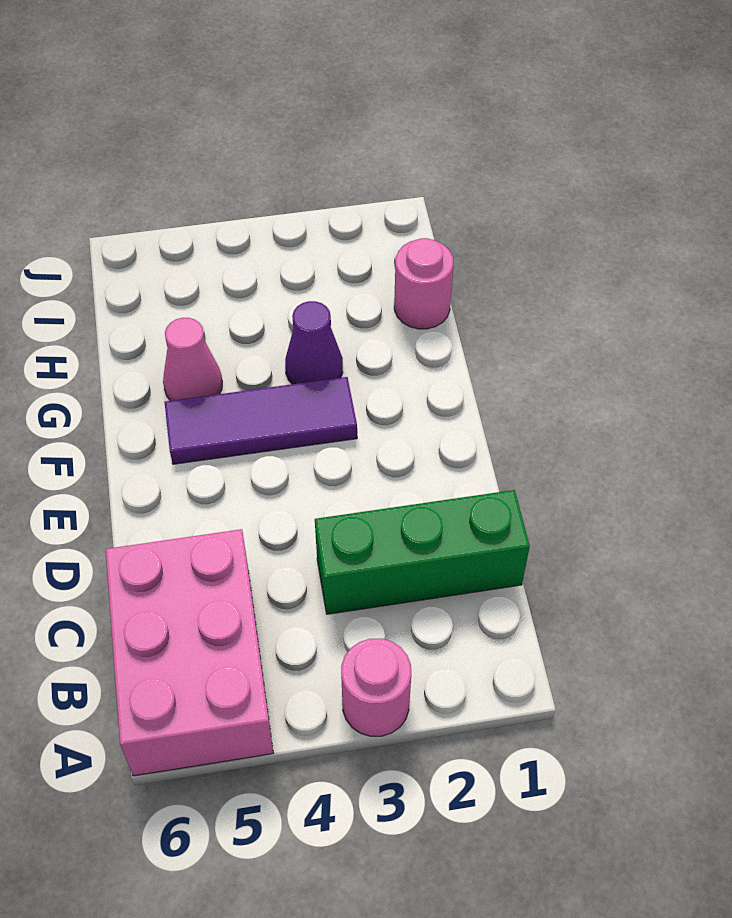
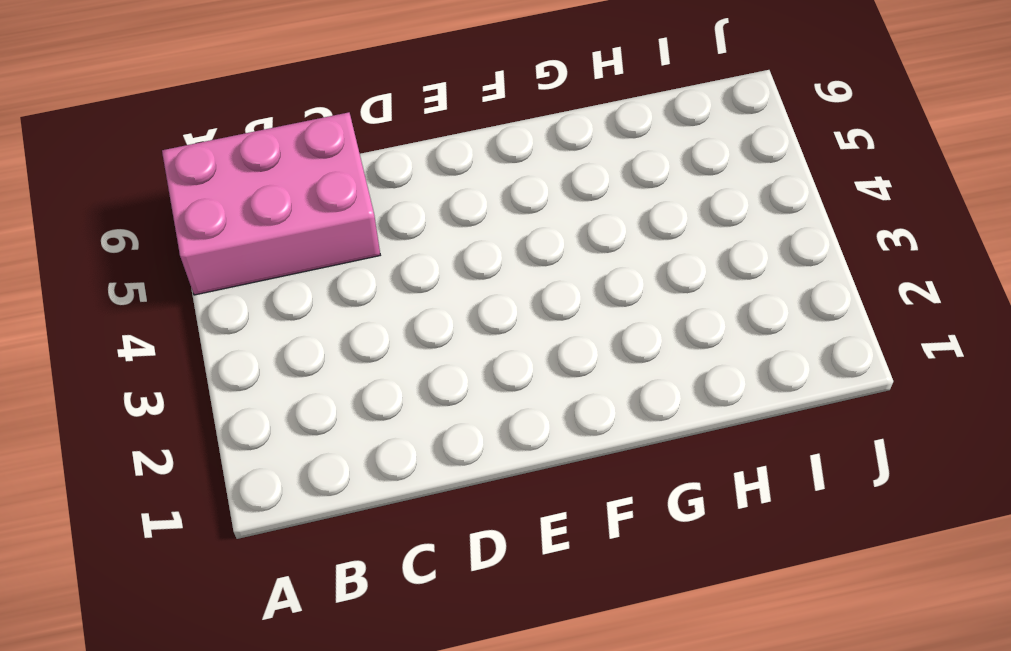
none -> pink round brick A3 level 1
none -> green brick C1:C3 level 1

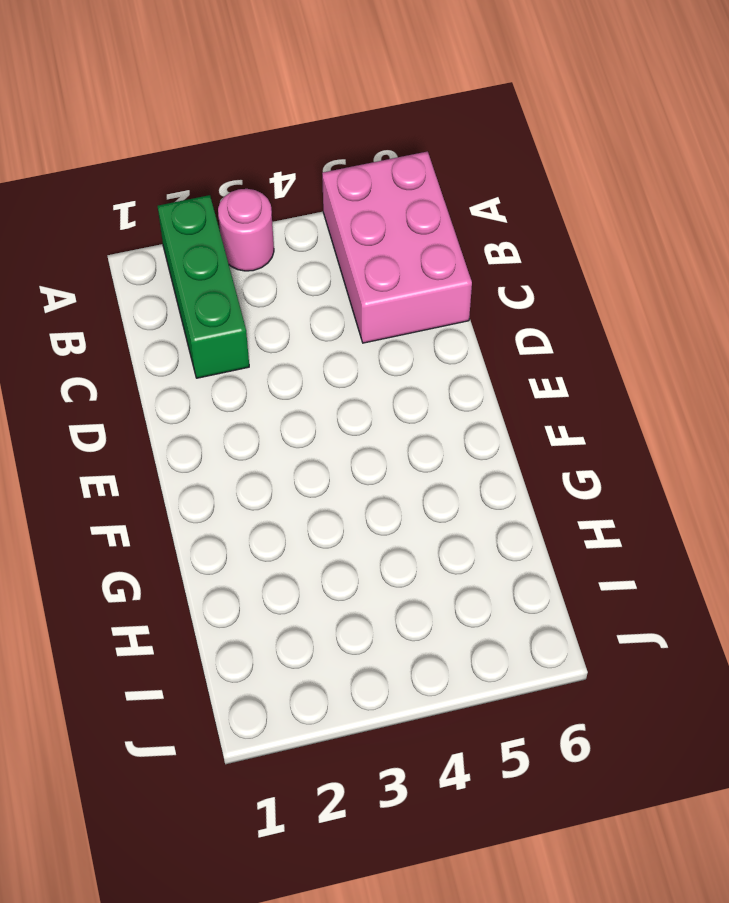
green brick A2:C2 level 1 -> green brick C1:C3 level 1
none -> purple tile F3:F5 level 1
none -> purple cone G3 level 1

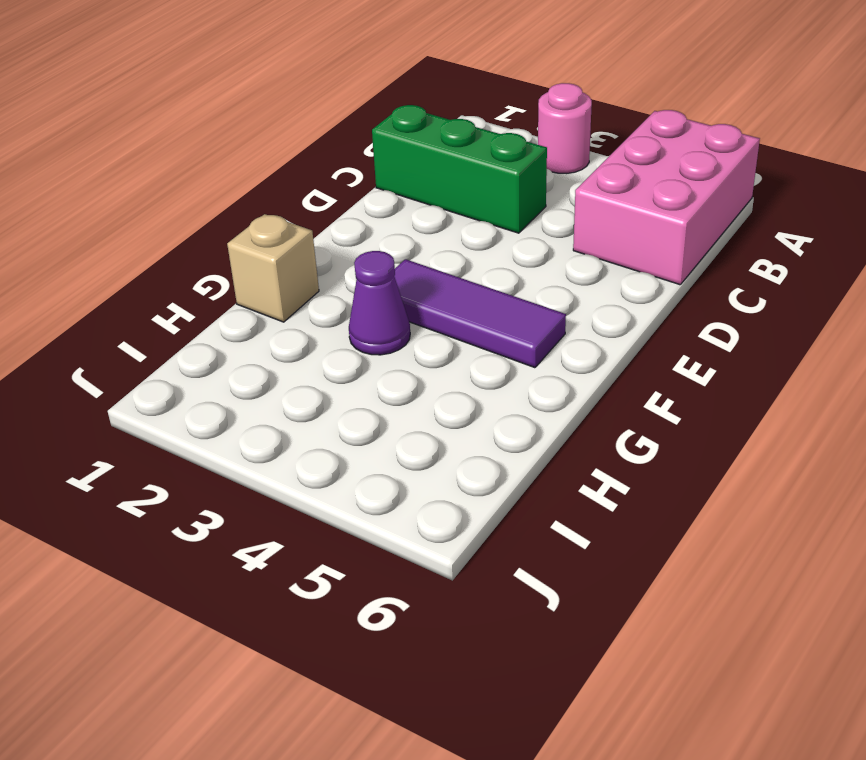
tan brick G1 level 1 -> none
none -> pink cone G5 level 1
none -> pink round brick H1 level 1

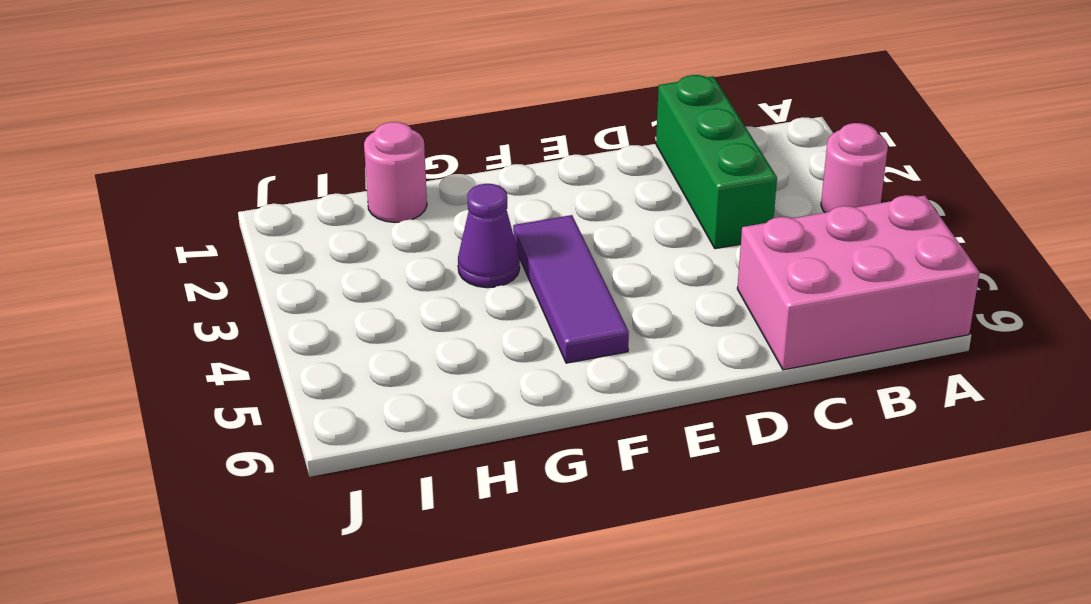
none -> pink cone G5 level 1

